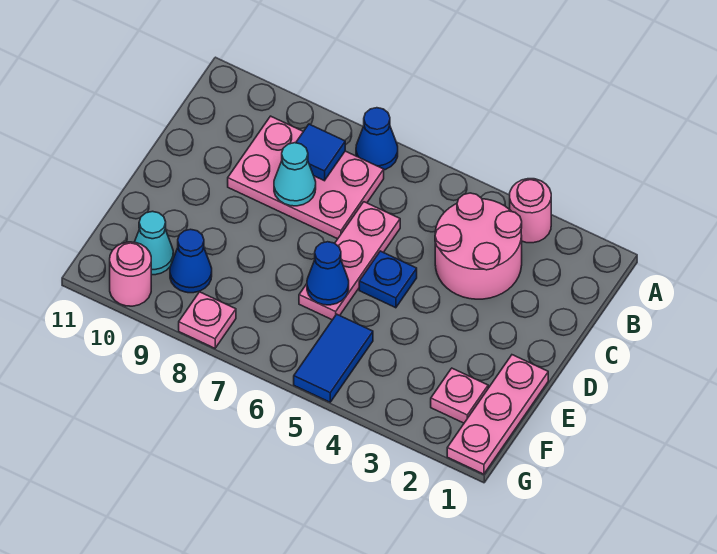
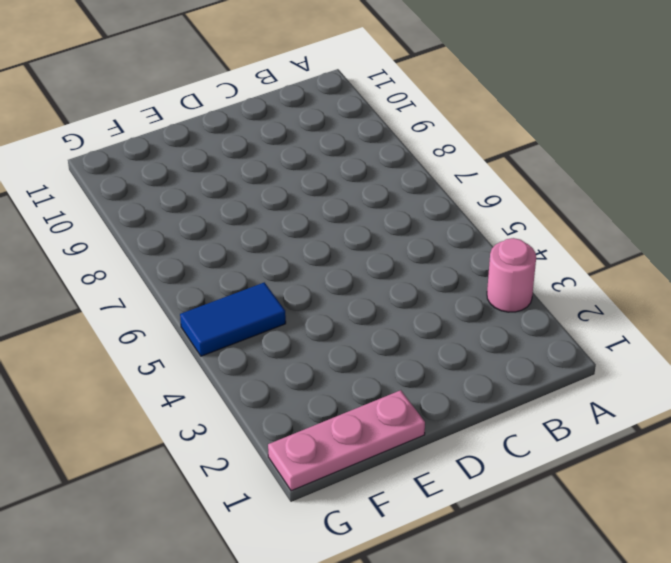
none -> blue cone A7 level 1
none -> pink round brick B3:C4 level 1
none -> pink plate B7:C9 level 1

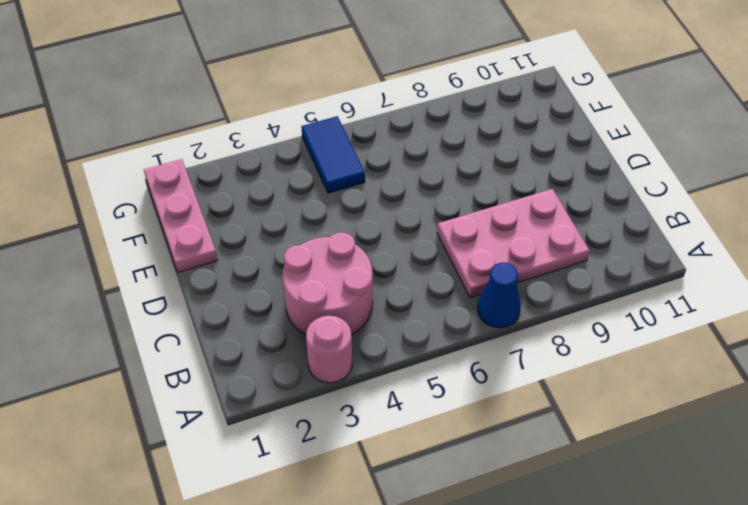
none -> pink plate C6:E6 level 1
none -> blue plate D5 level 1
none -> pink plate F2 level 1

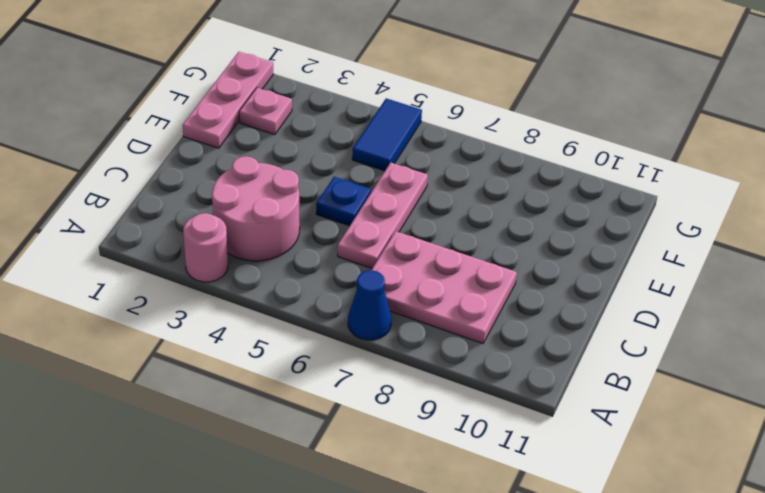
none -> blue cone F9 level 1
none -> cyan cone F10 level 1
none -> pink plate G8 level 1

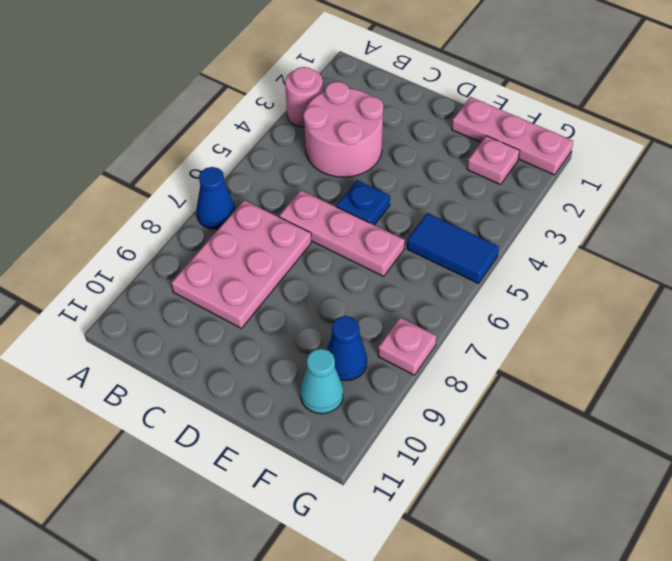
none -> pink round brick G10 level 1
none -> blue tile B8 level 2
none -> cyan cone C8 level 2

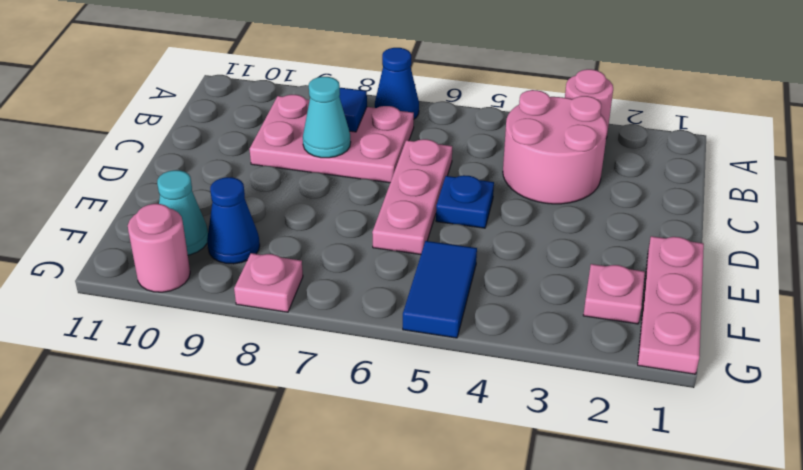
none -> blue cone E6 level 2

